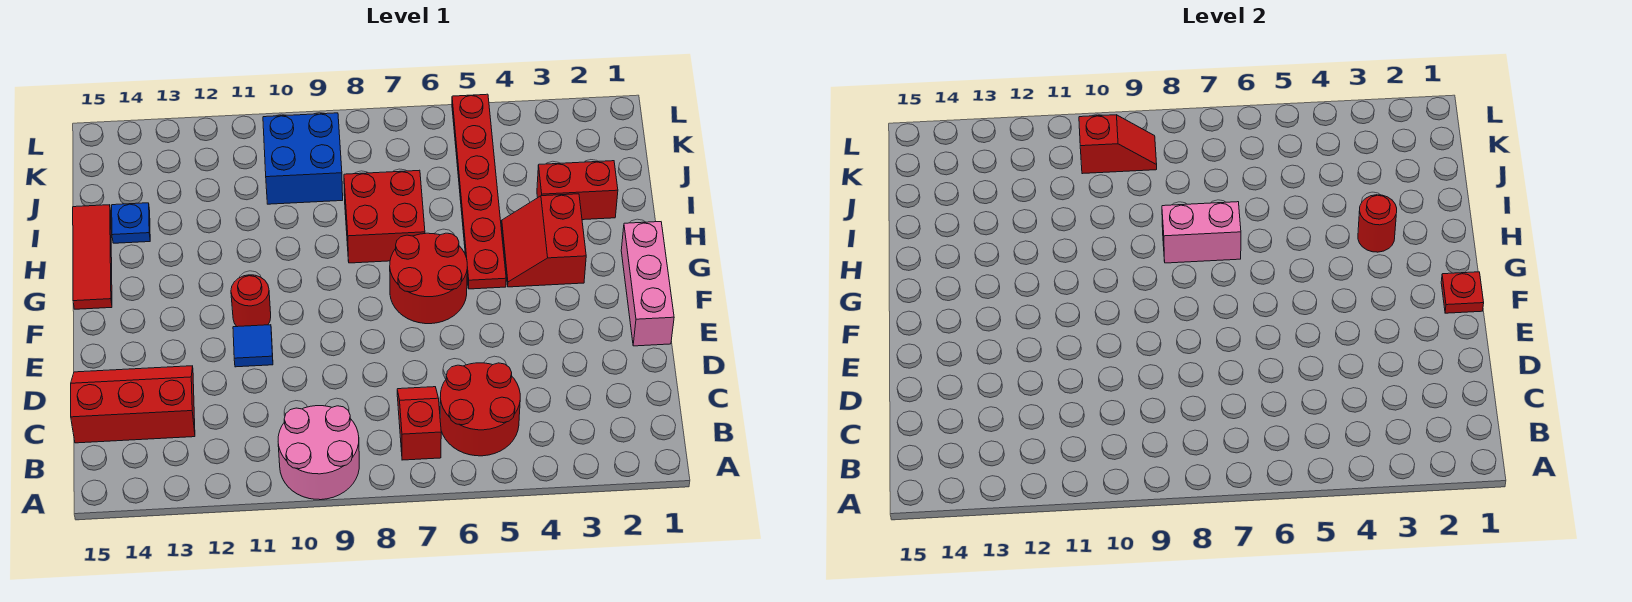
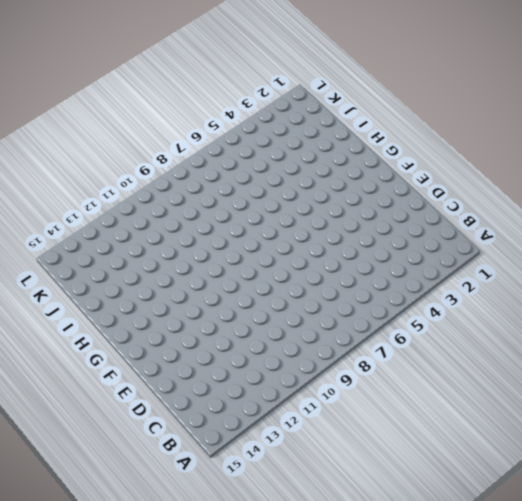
none -> pink round brick A9:B10 level 1
none -> red round brick B5:C6 level 1
none -> red slope B7:C7 level 1 top B

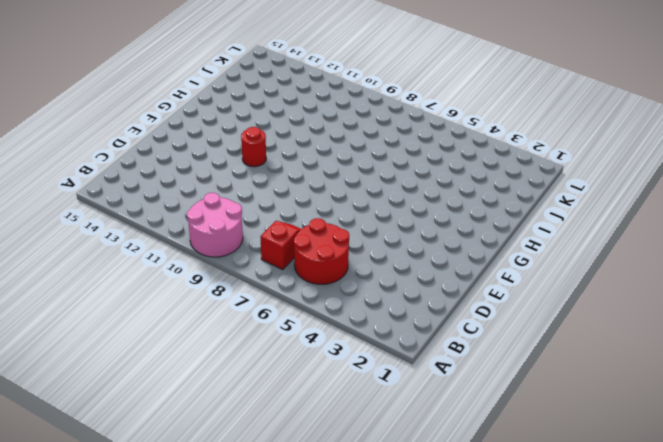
none -> red slope C13:D15 level 1 top C
none -> pink brick E1:G1 level 1
none -> blue tile E11 level 1

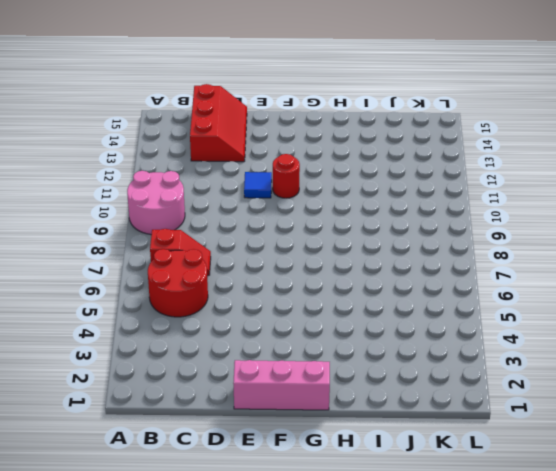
none -> red round brick F6:G7 level 1
none -> red slope G3:H4 level 1 top 3
none -> red plate G5:L5 level 1

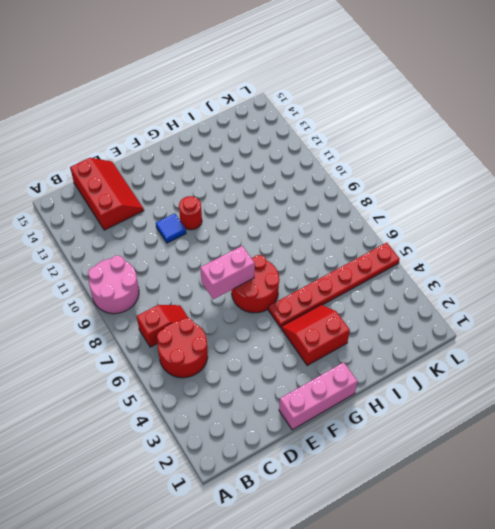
pink brick E7:F7 level 2 -> pink brick H7:H8 level 2
none -> red tile G15:I15 level 1
none -> red brick H7:I8 level 1
none -> red brick I2:I3 level 1

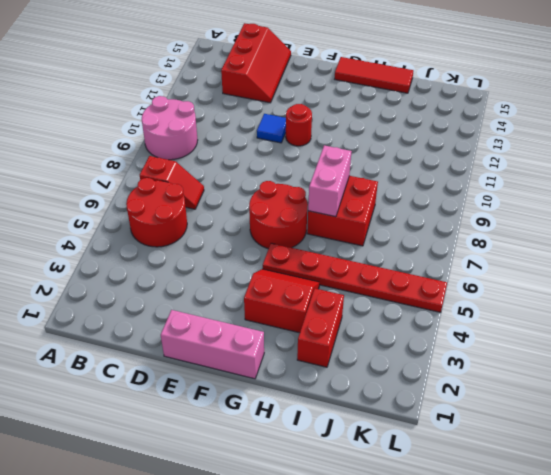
none -> blue plate I14 level 1
none -> blue brick J9:K10 level 1
none -> red plate F1 level 2

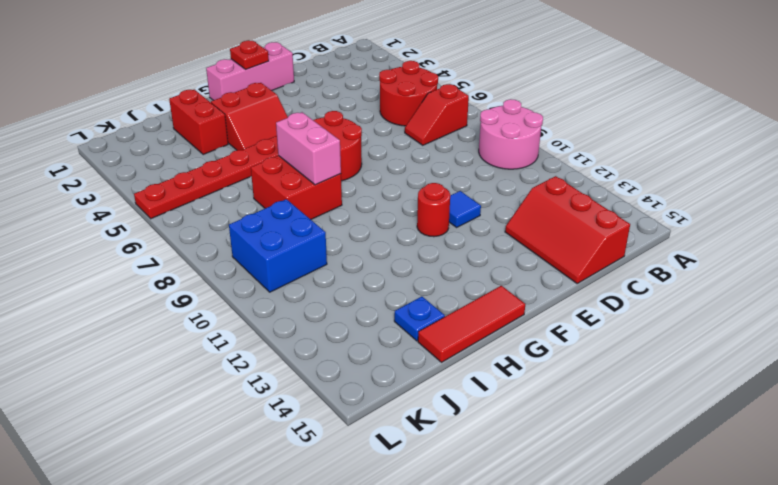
none -> red round brick H3 level 2
none -> red slope K9:K10 level 2 top 10

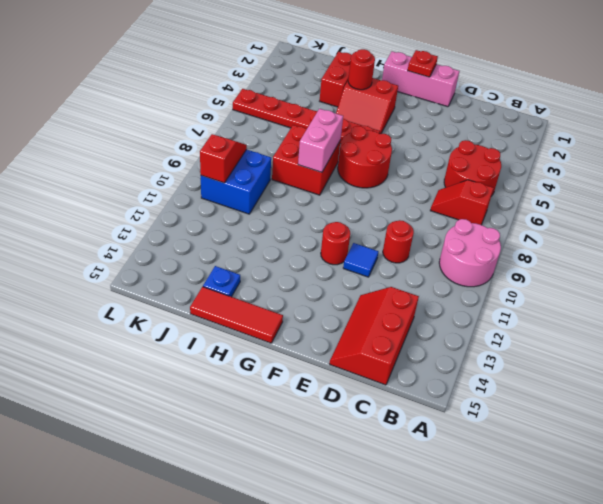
red round brick D10 level 1 -> none

